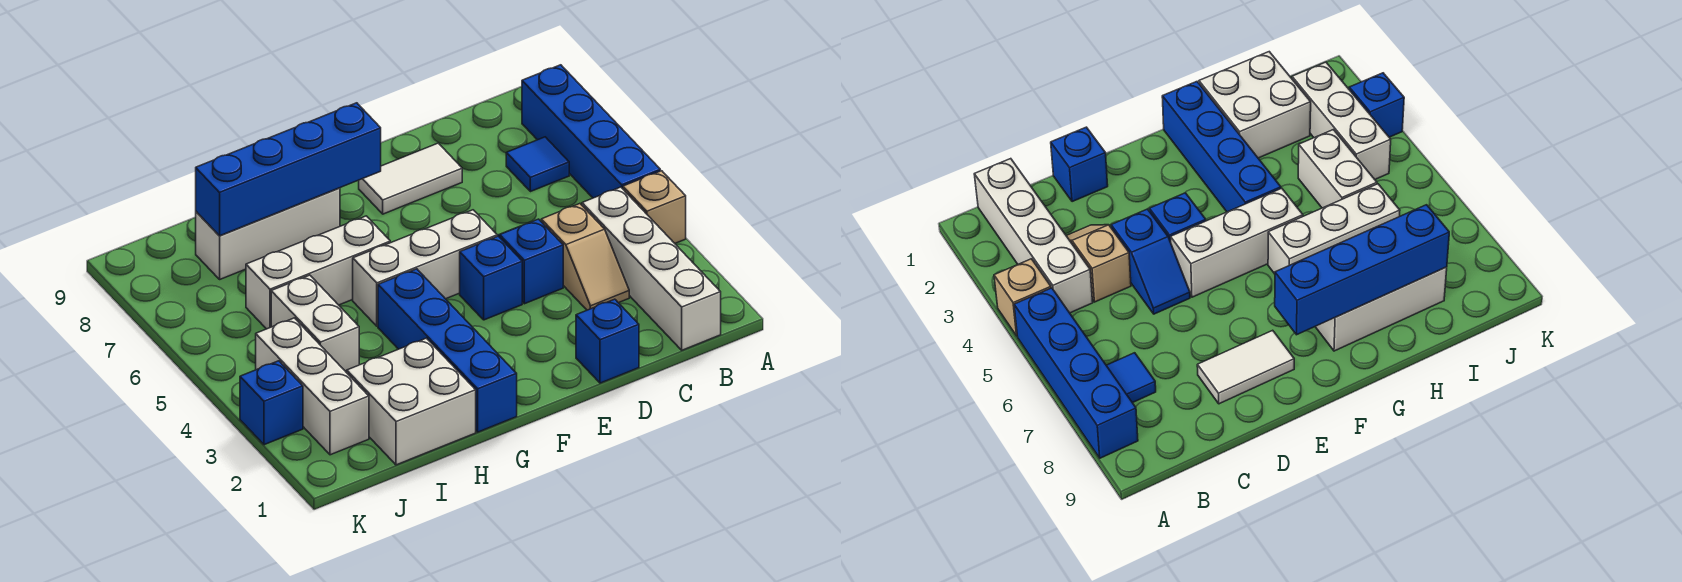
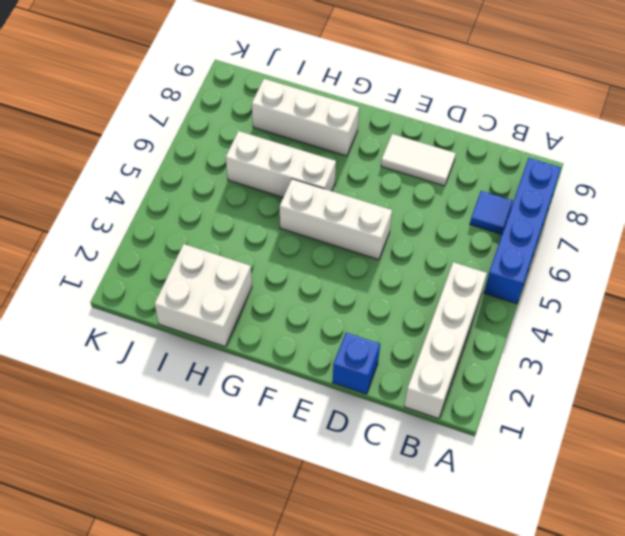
none -> tan brick A4 level 1
none -> tan slope C3:C4 level 1 top 4
none -> blue slope D4:D5 level 1 top 4

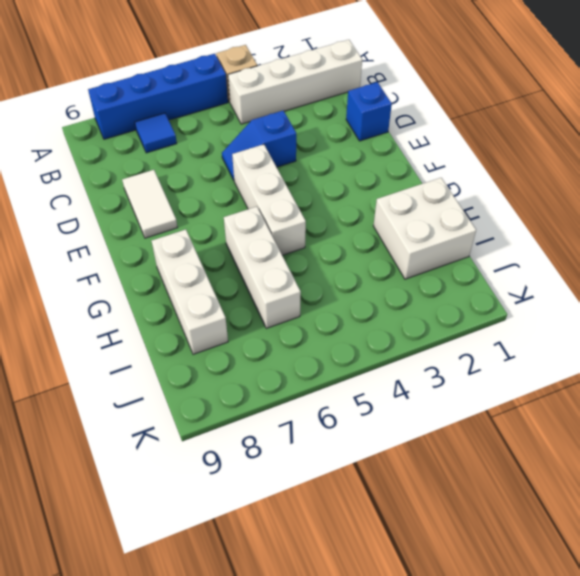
none -> tan slope C3:C4 level 1 top 4
none -> blue brick E4 level 1
none -> blue brick G1:G4 level 1

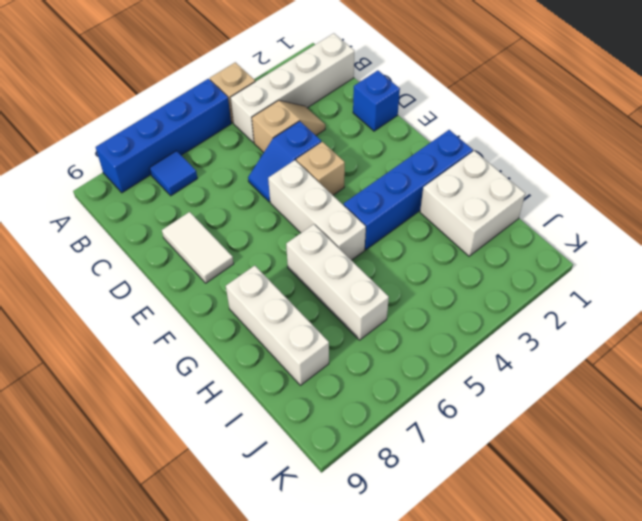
tan brick E4 level 1 -> blue brick E4 level 1
none -> white brick I4:I5 level 1
none -> white brick J2:J4 level 1
none -> blue brick K3 level 1

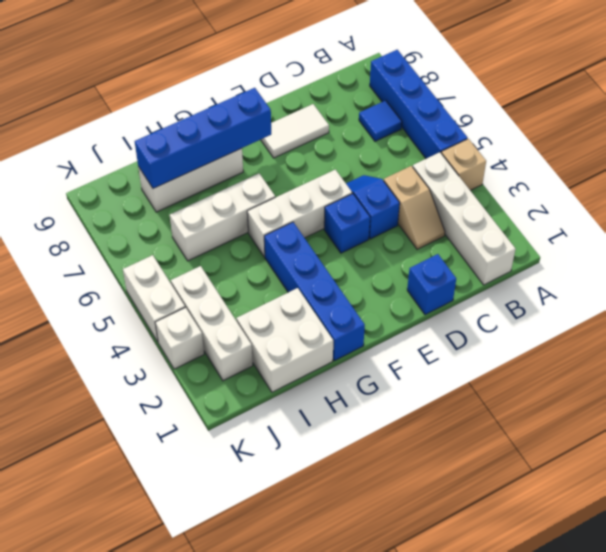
white brick K3 level 1 -> blue brick K3 level 1
white brick K4:K5 level 1 -> white brick I4:I5 level 1

